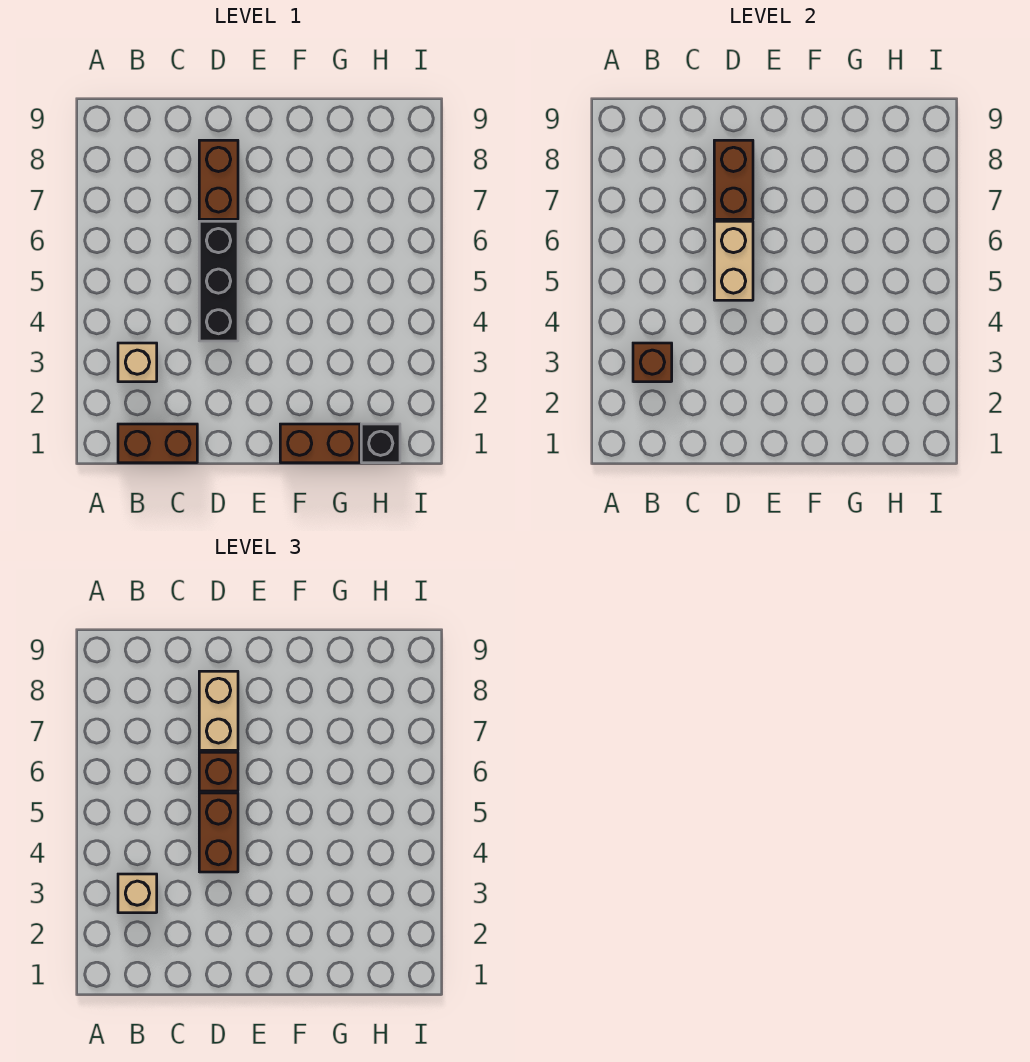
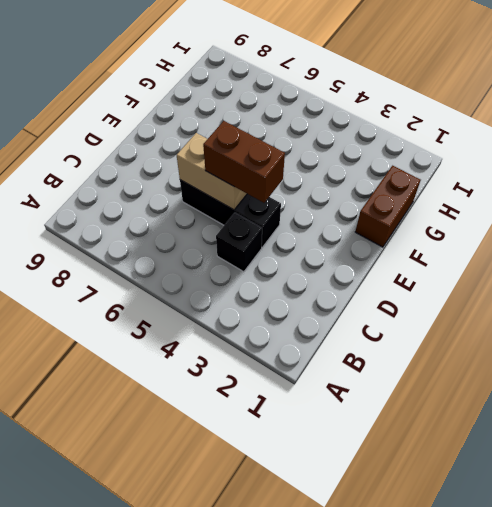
black brick C4 level 1 -> black brick H1 level 1
none -> brown brick B1:C1 level 1
none -> tan brick B3 level 1
none -> brown brick D7:D8 level 1

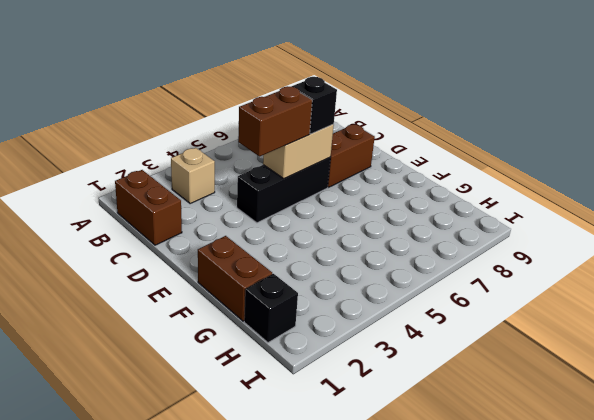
black brick D6 level 3 -> brown brick D6 level 3
none -> brown brick B3 level 2
none -> brown brick D7:D8 level 2
none -> tan brick B3 level 3

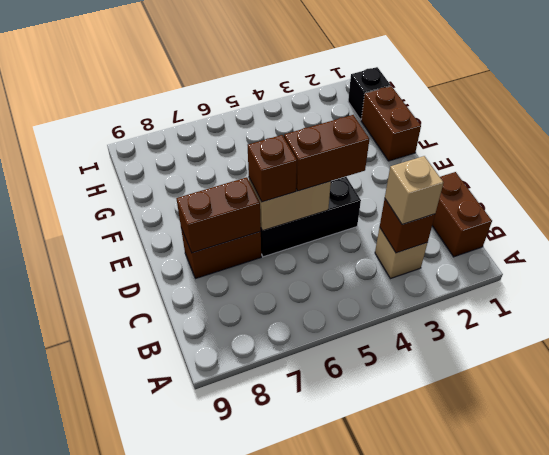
none -> tan brick D7:D8 level 3

